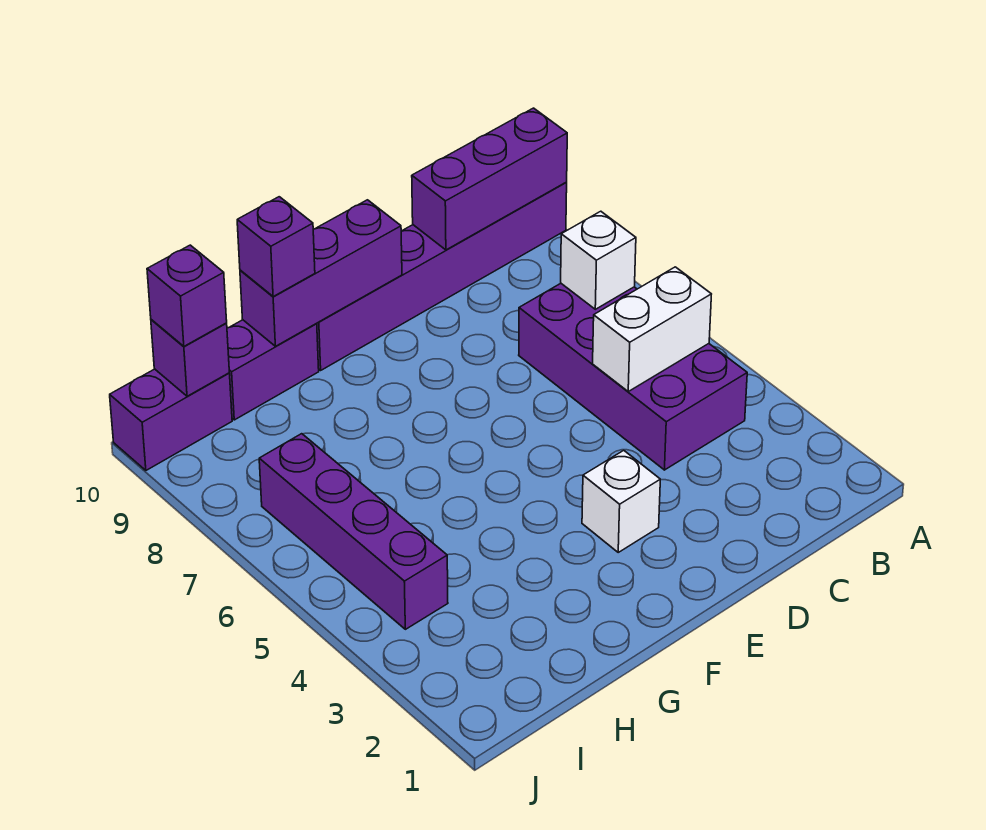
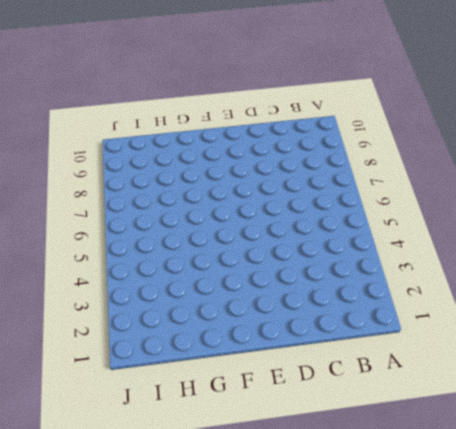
none -> purple brick A10:F10 level 1
none -> purple brick B4:C7 level 1
none -> white brick E3 level 1

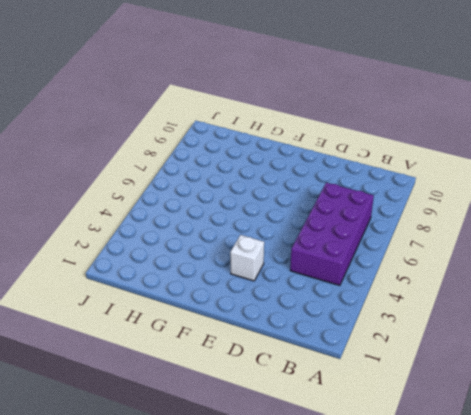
none -> purple brick A10:F10 level 1
none -> purple brick G10:H10 level 1
none -> purple brick I4:I7 level 1

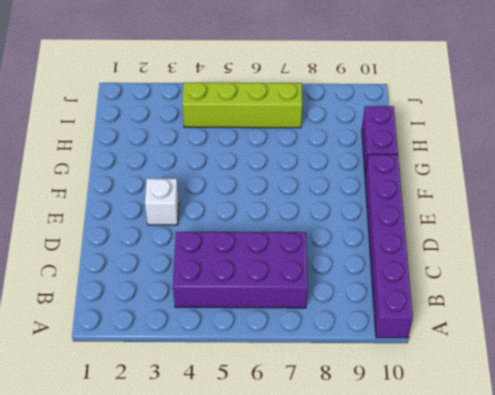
lime brick I4:I7 level 1 -> purple brick I4:I7 level 1
none -> purple brick I10:J10 level 1
none -> purple brick A10:C10 level 2
none -> white brick B5:C5 level 2

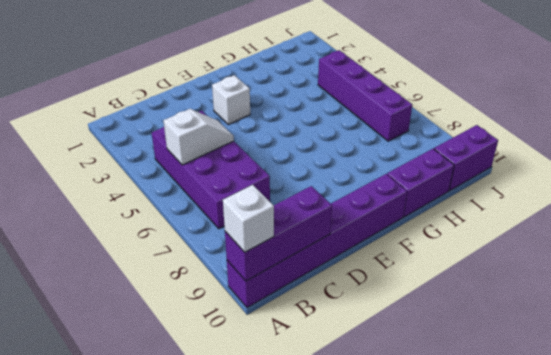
white brick A10 level 3 -> white brick B7 level 2
white slope B5:C5 level 2 top B -> white brick B5:C5 level 2
none -> purple brick E10:G10 level 2
none -> purple brick I10 level 2
none -> purple brick G10 level 3

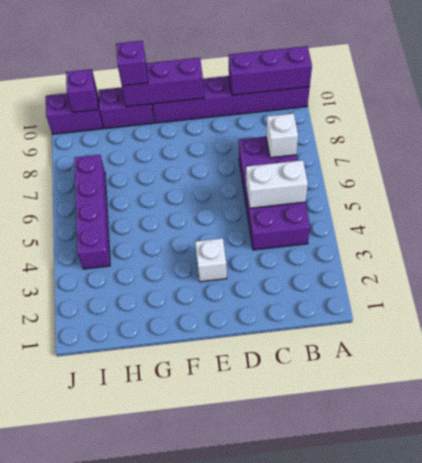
none -> purple brick I10 level 3

